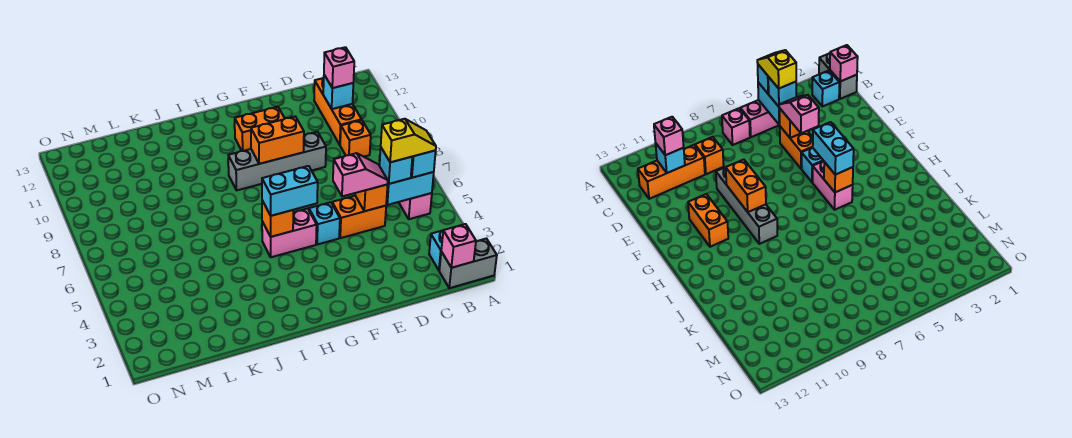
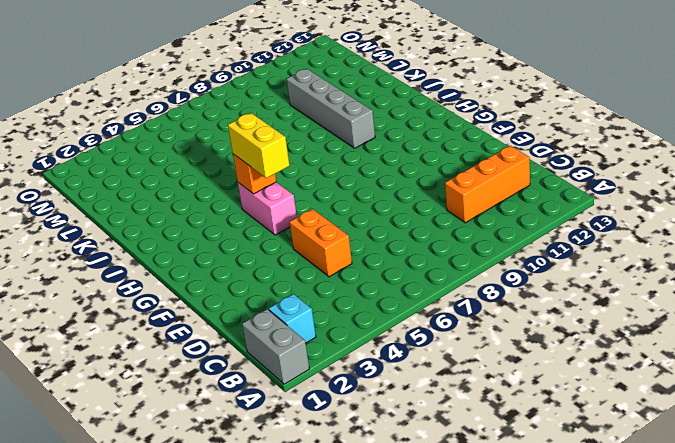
yellow brick G5:H5 level 3 -> cyan brick G5:H5 level 3
grey brick I10:L10 level 1 -> grey brick E9:H9 level 1
none -> pink brick B5:B6 level 1
none -> pink brick B7 level 1
none -> orange brick C9 level 1

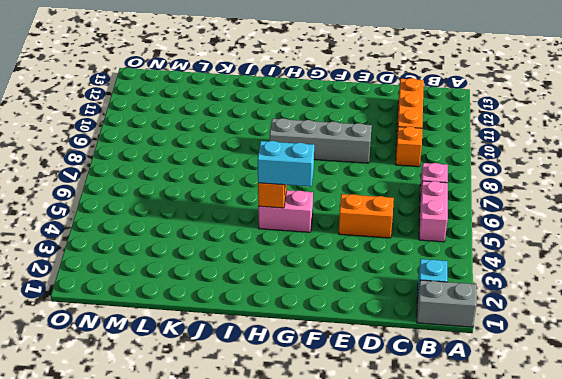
none -> cyan brick F5 level 1
none -> orange brick F11:G11 level 1
none -> pink brick B1 level 2

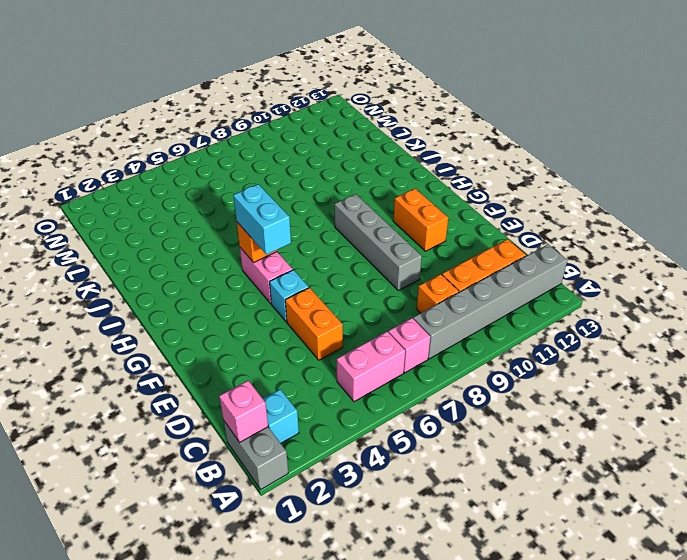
grey brick B8:B13 level 1 -> none
none -> cyan brick B5:C5 level 2
none -> cyan brick C11 level 2
none -> orange brick D5 level 2

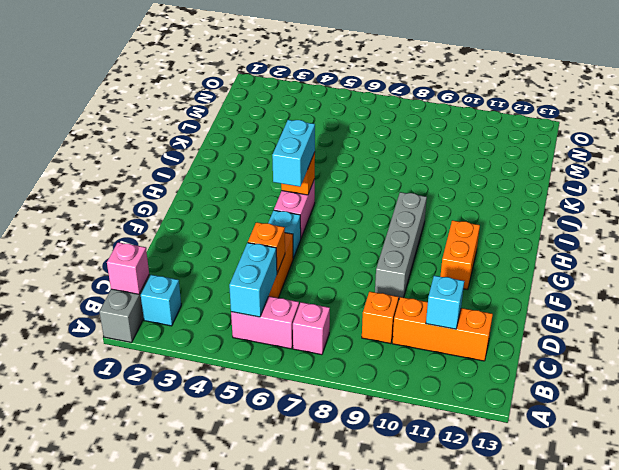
none -> orange brick F9:G9 level 2
none -> cyan brick B5 level 3
none -> cyan brick C5 level 3

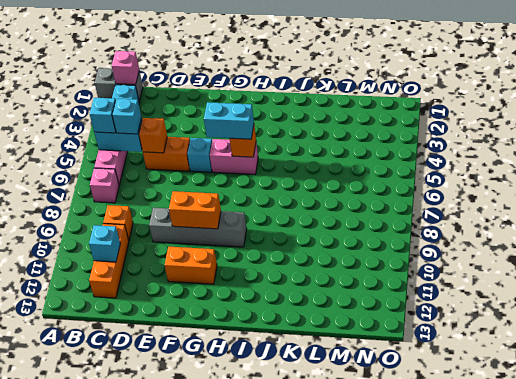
none -> pink brick C11 level 3
none -> pink slope D5:E5 level 3 top E
none -> yellow slope B5:C5 level 4 top C

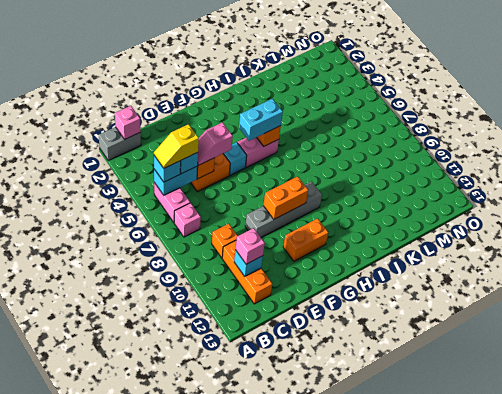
none -> cyan brick B2 level 1

